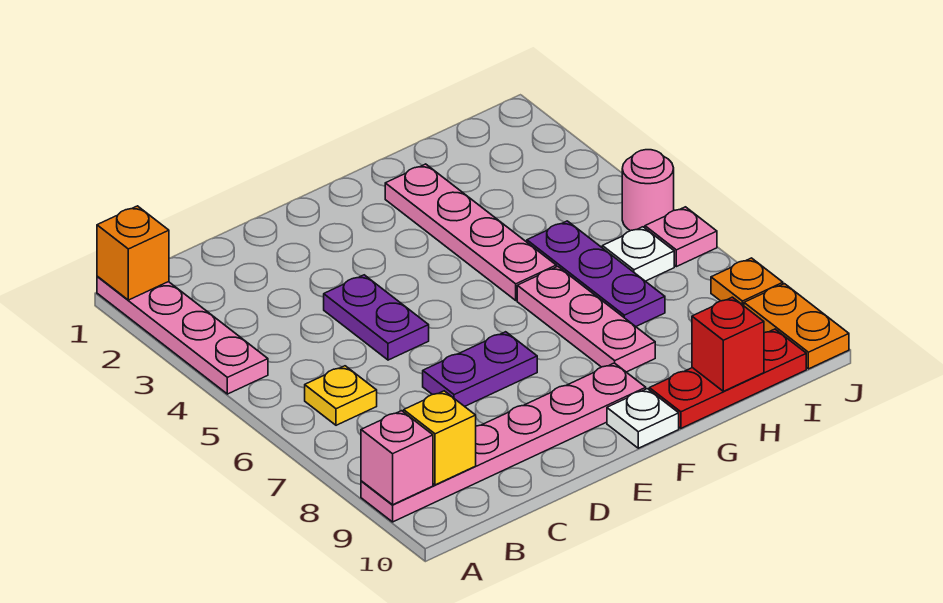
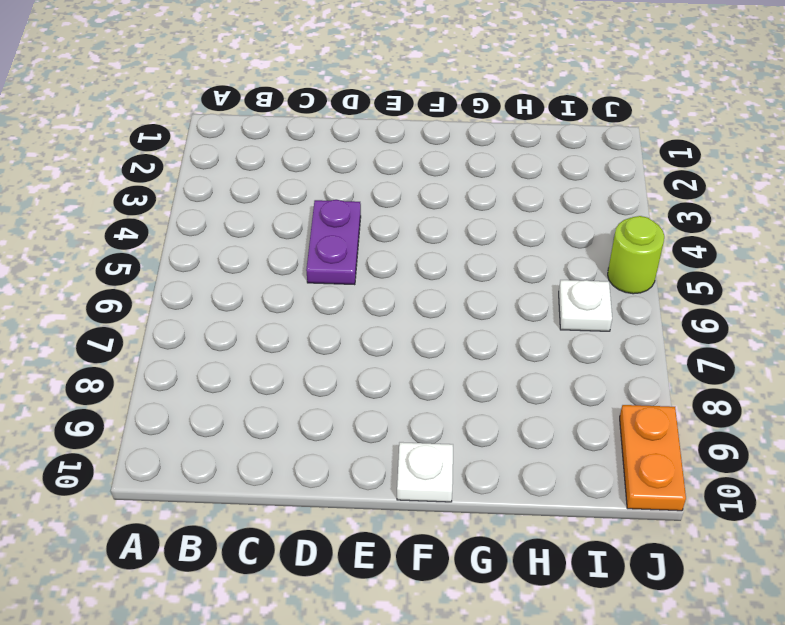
lime round brick J5 level 1 -> pink round brick J5 level 1
none -> pink plate A1:A4 level 1
none -> pink plate A9:F9 level 1
none -> yellow plate B6 level 1

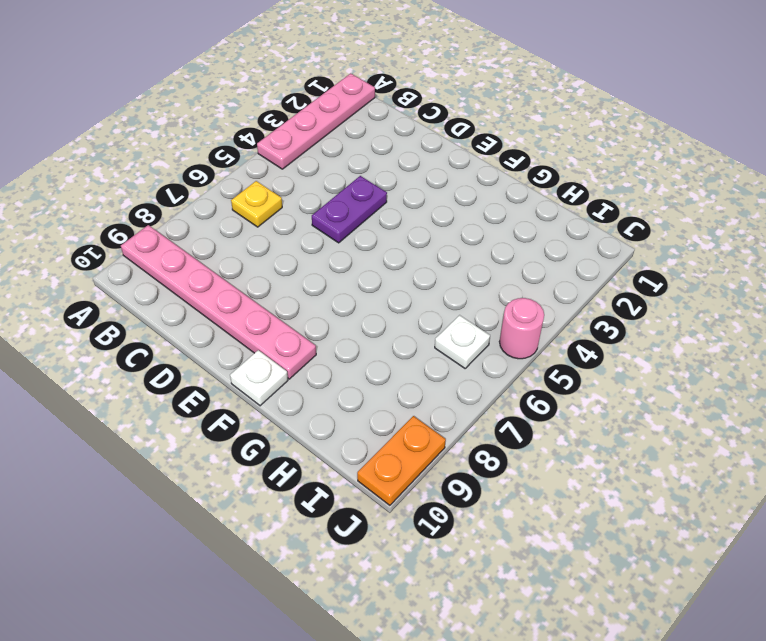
none -> purple plate D7:E7 level 1
none -> pink plate G2:G5 level 1
none -> pink plate G6:G8 level 1

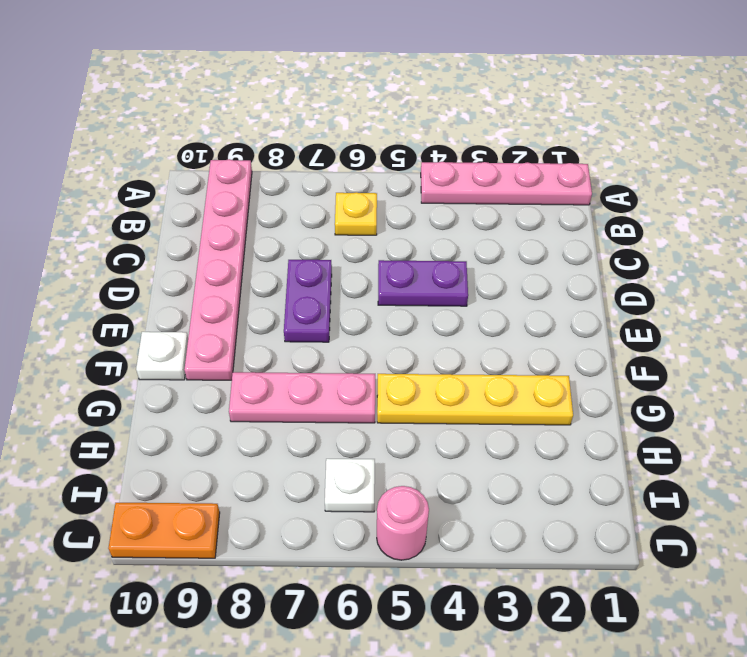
yellow plate G2:G5 level 1 -> pink plate G2:G5 level 1
none -> red plate G10:I10 level 1
none -> purple plate H5:H7 level 1
none -> pink plate J6 level 1

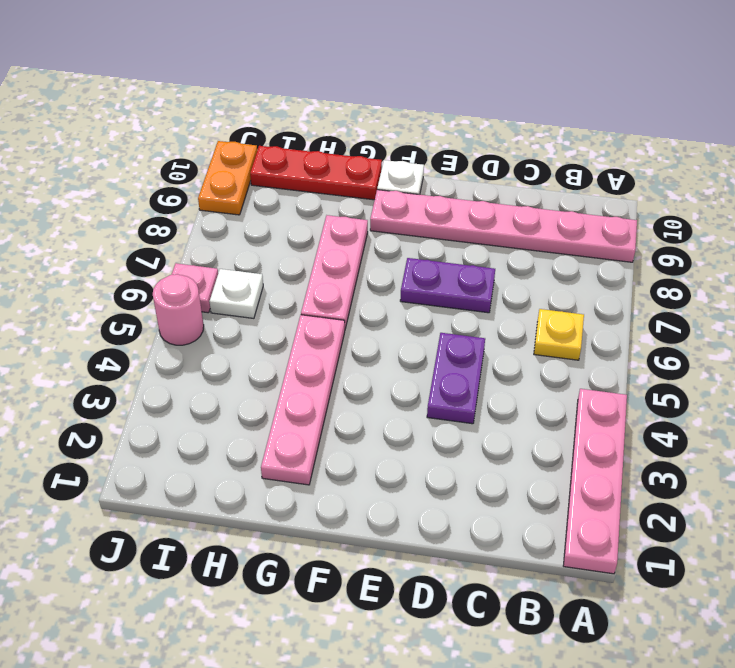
none -> purple plate H5:H7 level 1
none -> orange plate J8 level 1
none -> orange brick A1 level 2

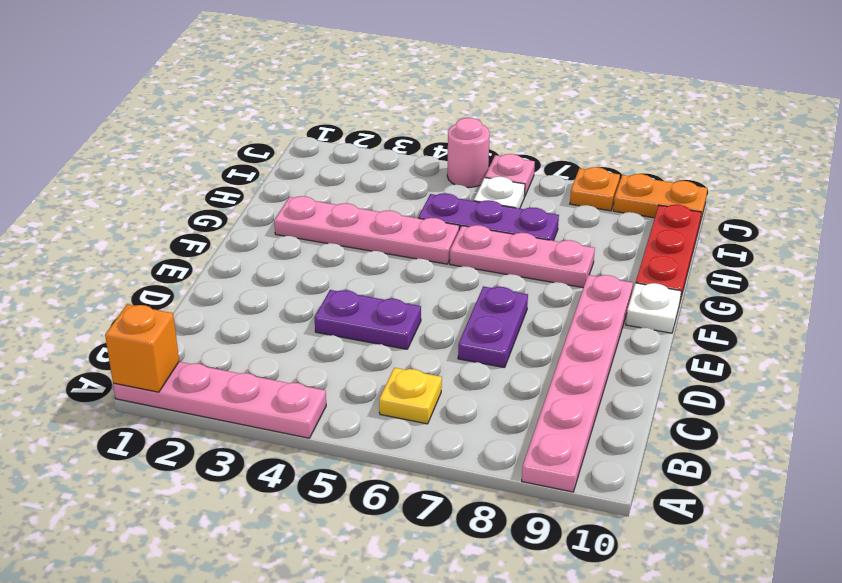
none -> pink brick A9 level 2
none -> yellow brick B9 level 2
none -> red brick H10 level 2

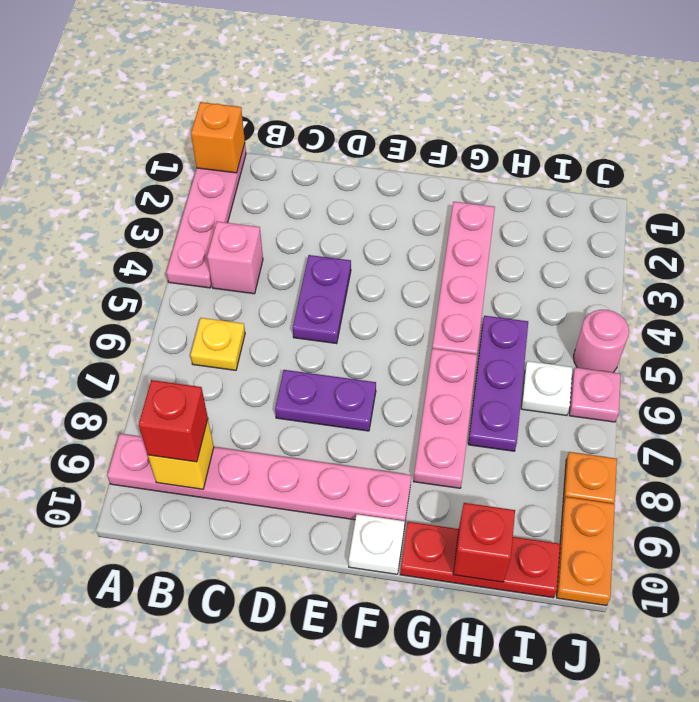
pink brick B4 level 1 -> pink brick A9 level 2
red brick B9 level 3 -> none

